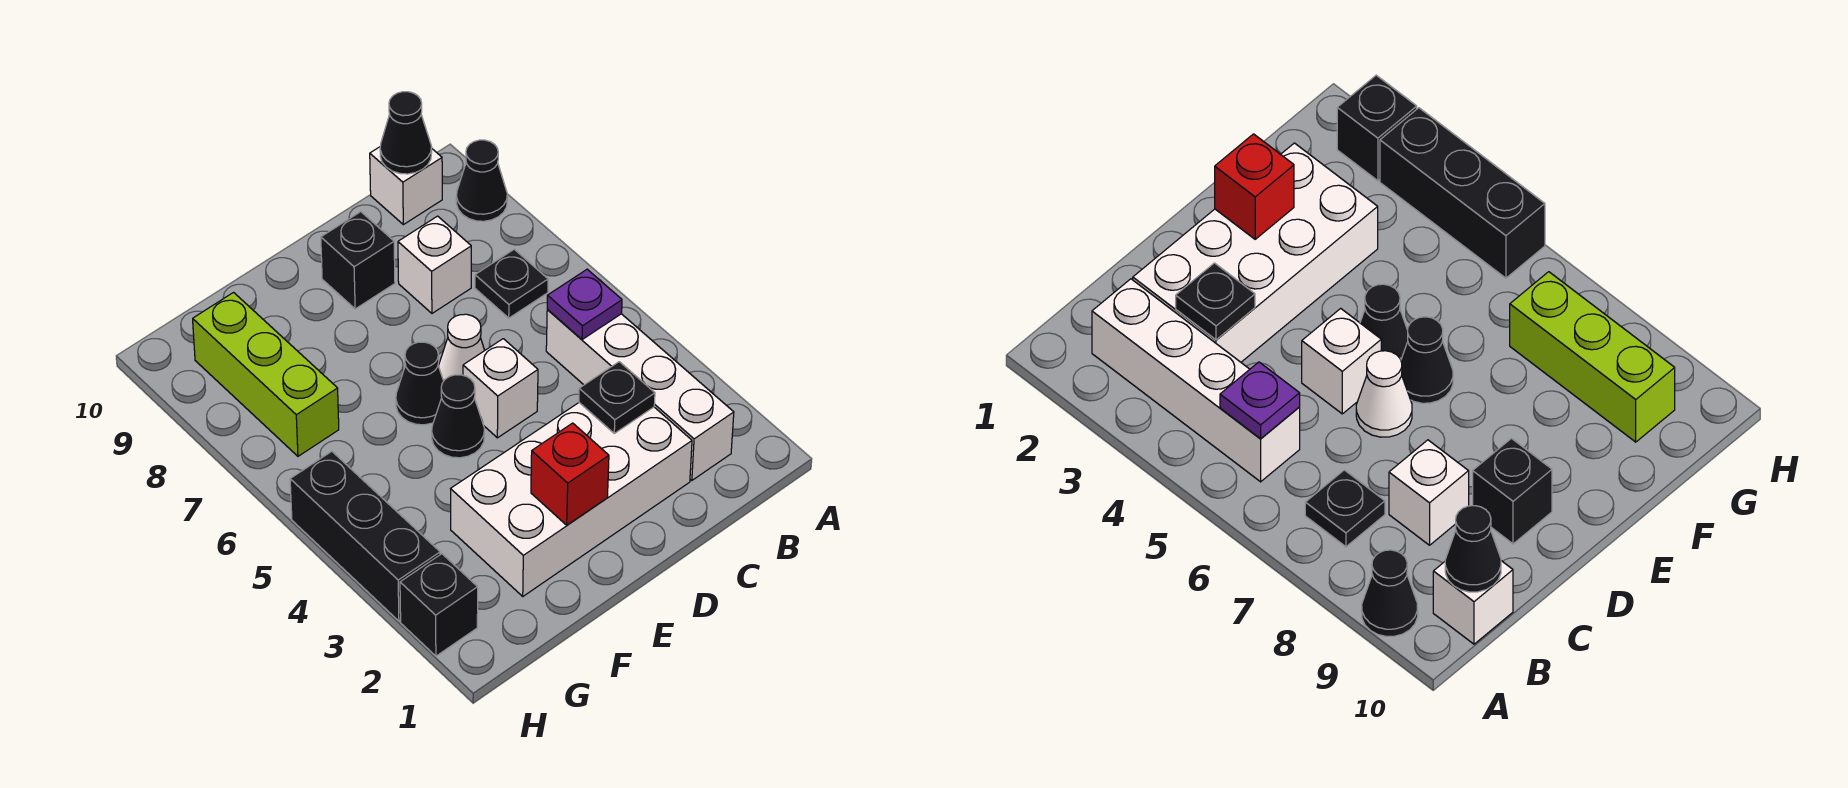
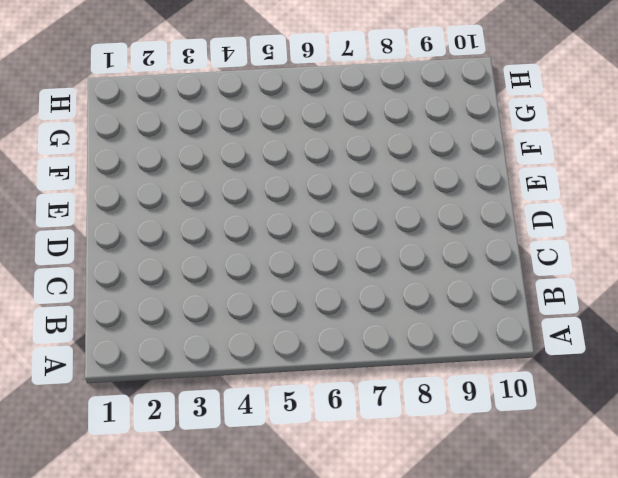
none -> black cone A9 level 1
none -> white brick B2:B5 level 1
none -> black plate B7 level 1

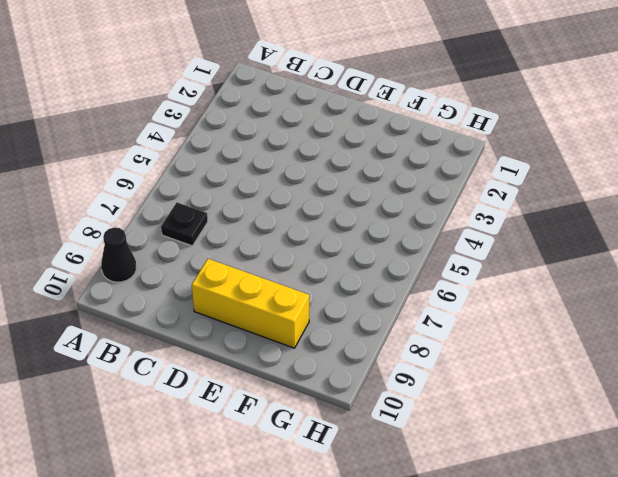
yellow brick D9:F9 level 1 -> black brick D9 level 1
none -> white brick B2:B5 level 1
none -> white brick B10 level 1
none -> white brick C2:F3 level 1

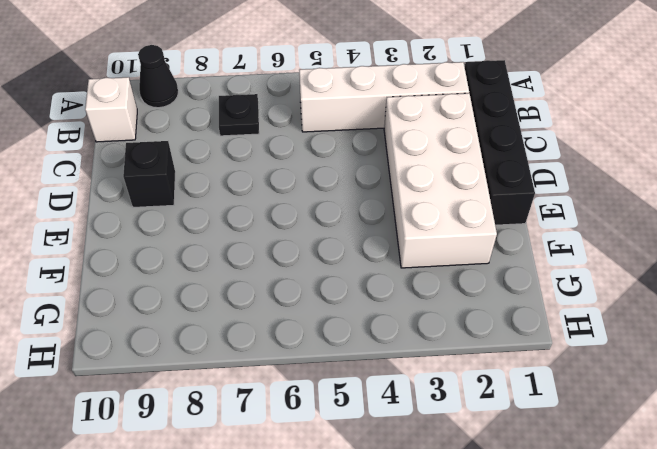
black brick B1:E1 level 1 -> none
none -> white brick C8 level 1
none -> white brick D5 level 1
none -> white cone D6 level 1

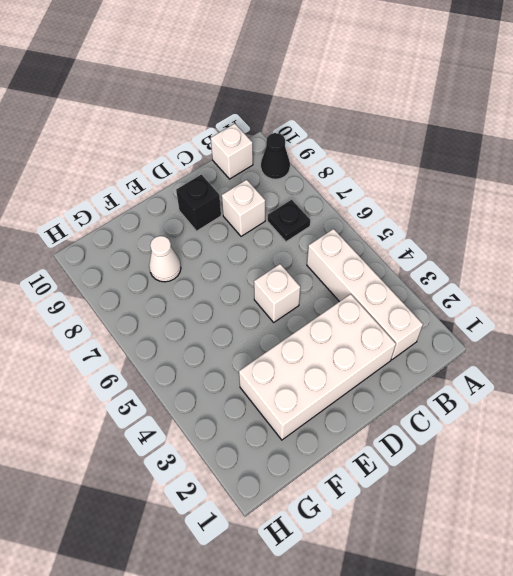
white cone F8 level 1 -> white cone D6 level 1
none -> black cone E5 level 1
none -> black cone E6 level 1
none -> lime brick G7:G9 level 1

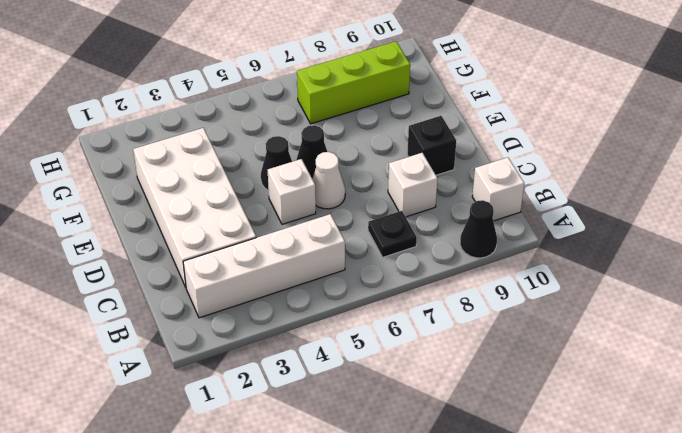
none -> black brick H2 level 1
none -> black brick H3:H5 level 1
none -> purple plate B5 level 2

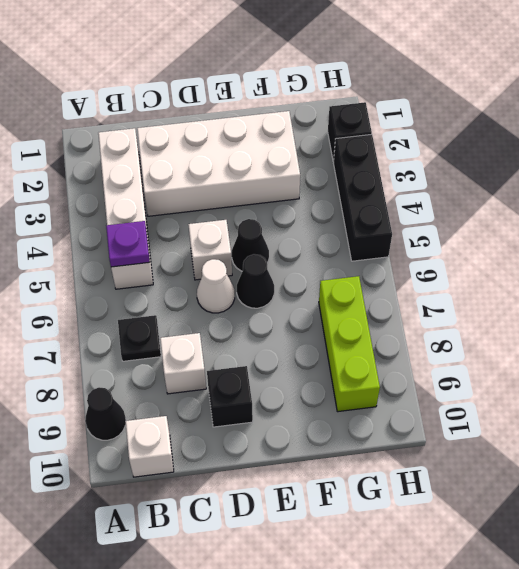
none -> black cone B10 level 2
none -> black plate C3 level 2
none -> red brick E2 level 2

